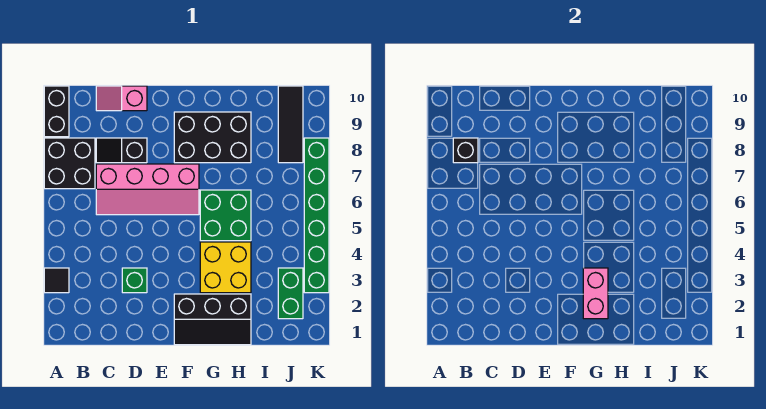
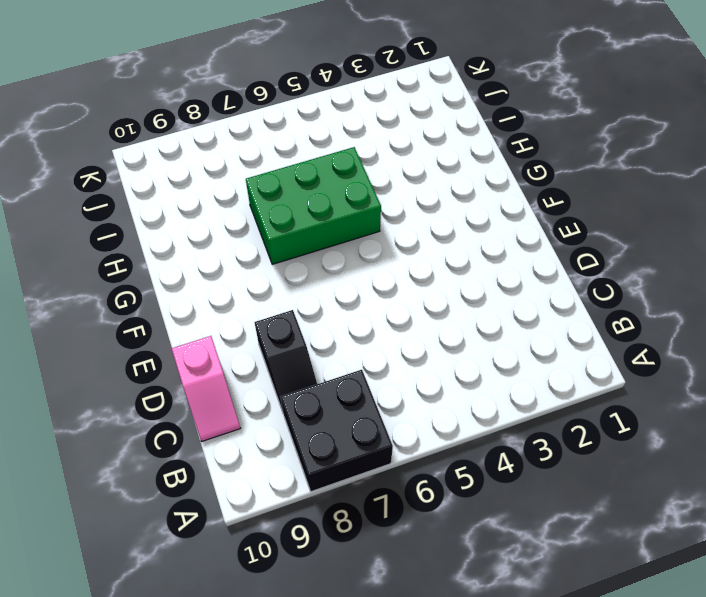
green brick G5:H7 level 1 -> green brick G5:H6 level 1
none -> black tile A3 level 1
none -> black brick A9:A10 level 1
none -> pink slope C6:F7 level 1 top 7

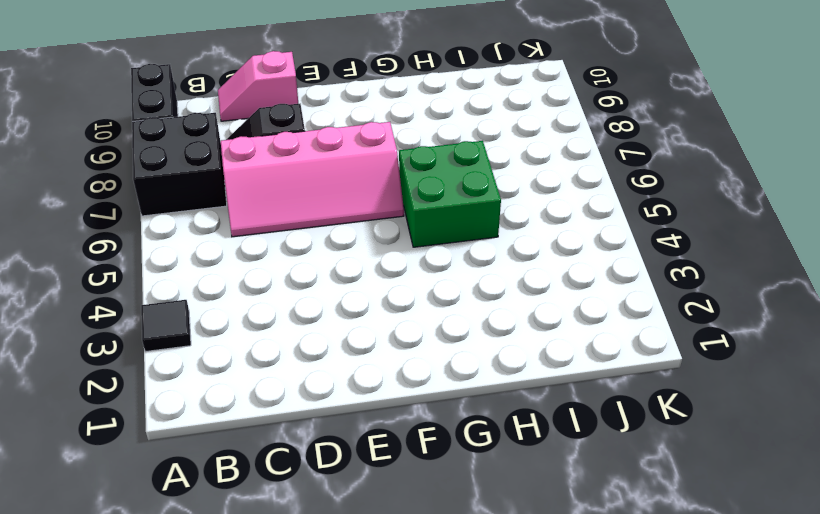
none -> green brick D3 level 1
none -> black slope F1:H2 level 1 top 2
none -> black brick F8:H9 level 1

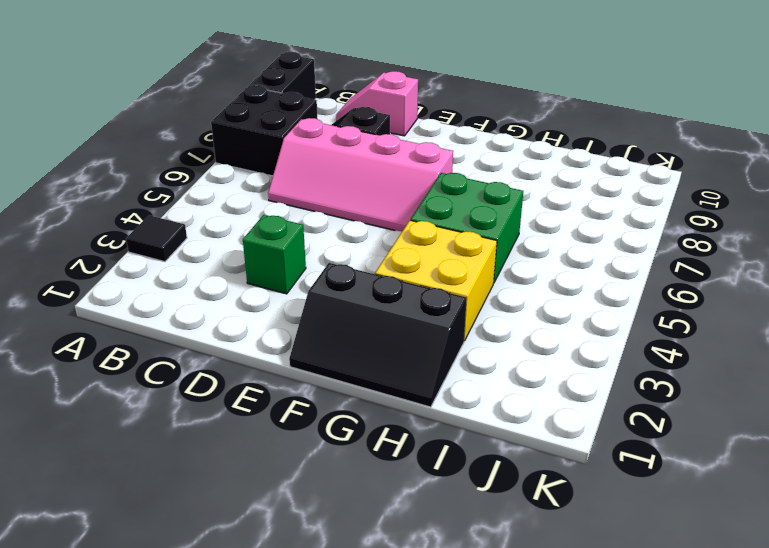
none -> black brick F8:H9 level 1
none -> green brick J2:J3 level 1
none -> black tile J8:J10 level 1

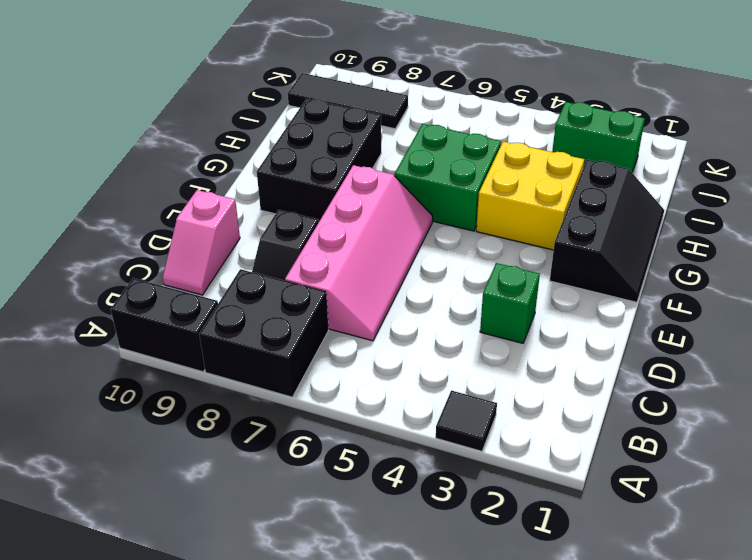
none -> green brick K3:K8 level 1
none -> black brick B8 level 2
none -> pink brick G2:G3 level 2

